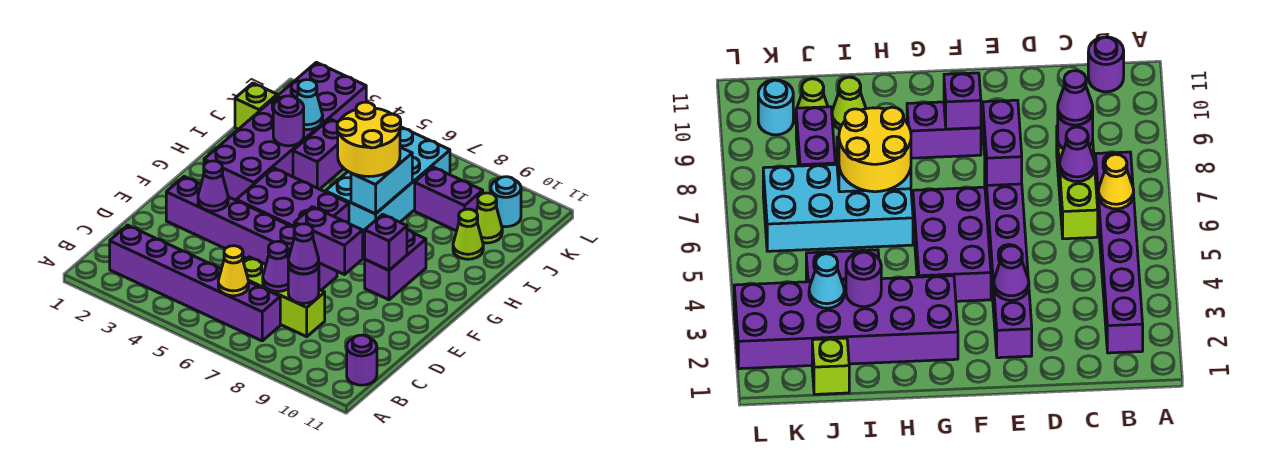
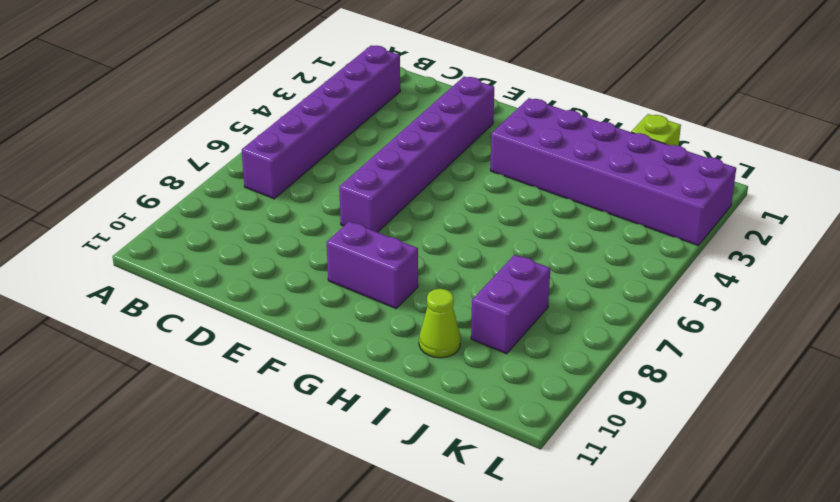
none -> purple round brick B11 level 1
none -> lime brick C6:C8 level 1
none -> purple brick F4:G6 level 1

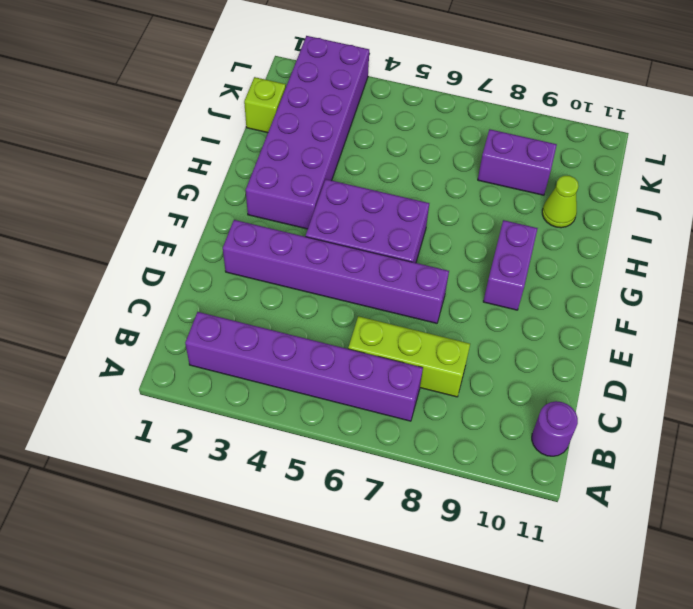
none -> cyan brick H6:K7 level 1
none -> purple brick I4:J4 level 1
none -> lime cone J10 level 1

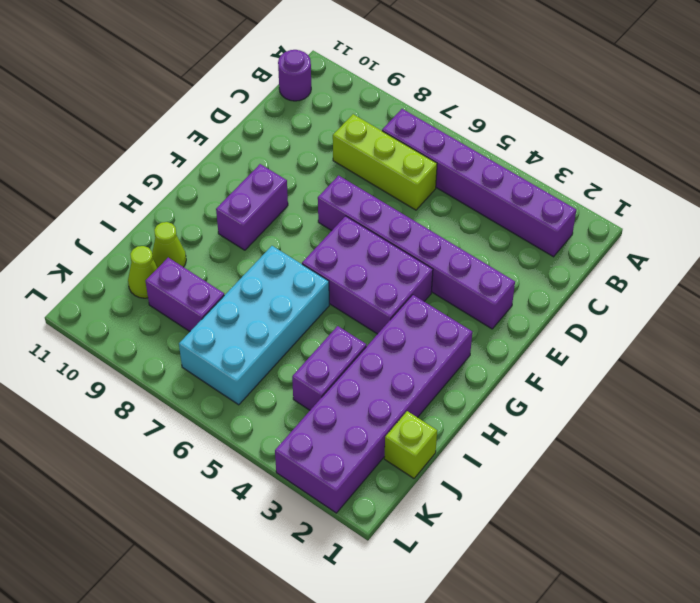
none -> cyan round brick K10 level 1
none -> yellow cone B6 level 2
none -> purple cone C7 level 2

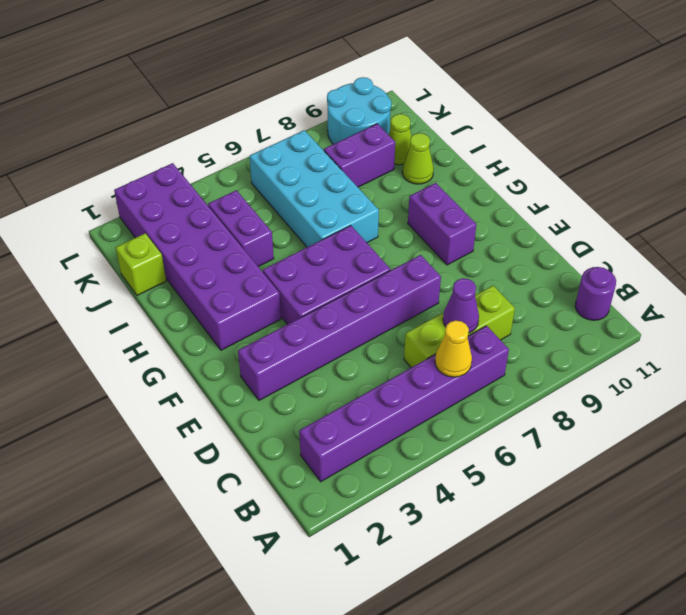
cyan round brick K9:L10 level 1 -> cyan round brick K10 level 1
none -> purple round brick C8 level 2
none -> purple cone E3 level 2
none -> purple brick E7:E8 level 2

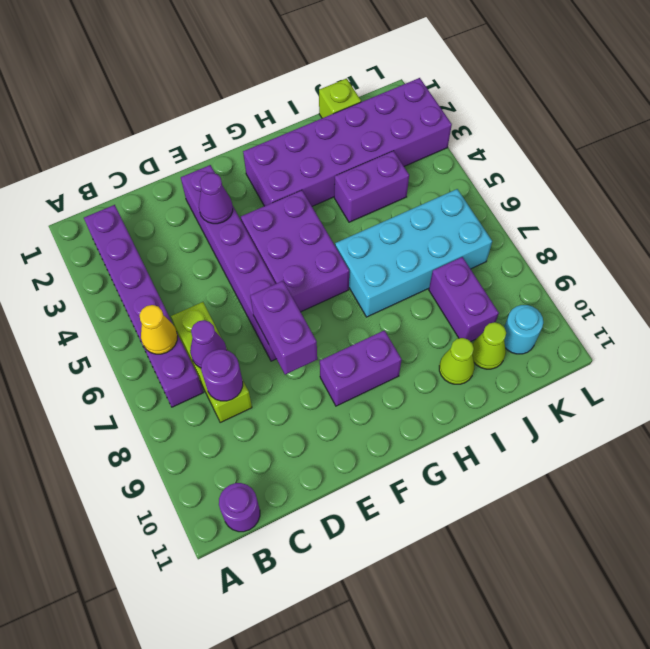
none -> purple brick F9 level 2
none -> cyan brick H7:I7 level 2
none -> purple round brick I3 level 2

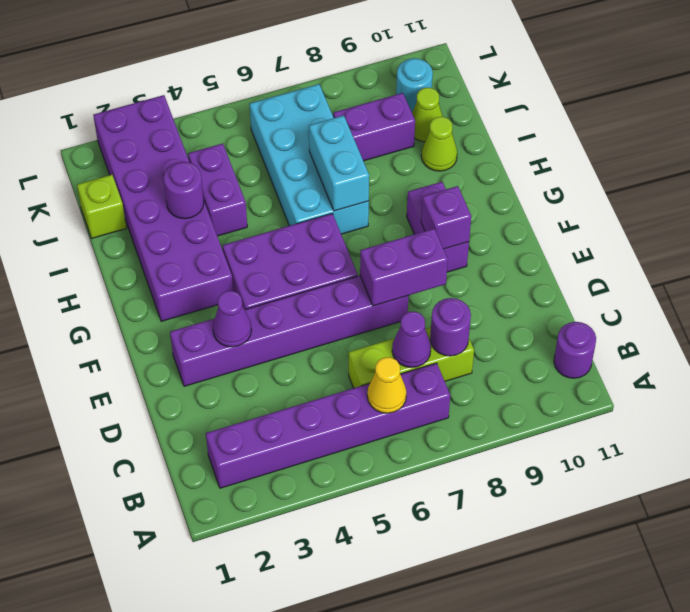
none -> cyan cone J3 level 2
none -> purple cone C8 level 3
none -> yellow round brick H6:I7 level 3

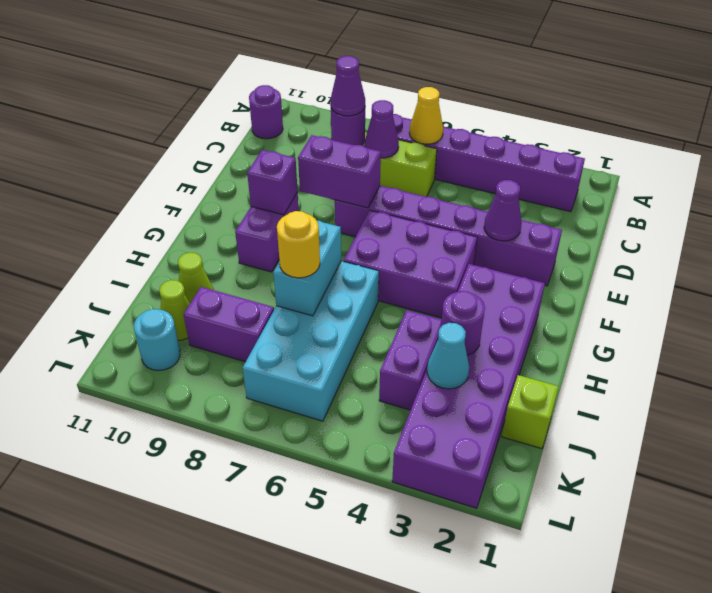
yellow round brick I7 level 3 -> yellow round brick H6:I7 level 3

